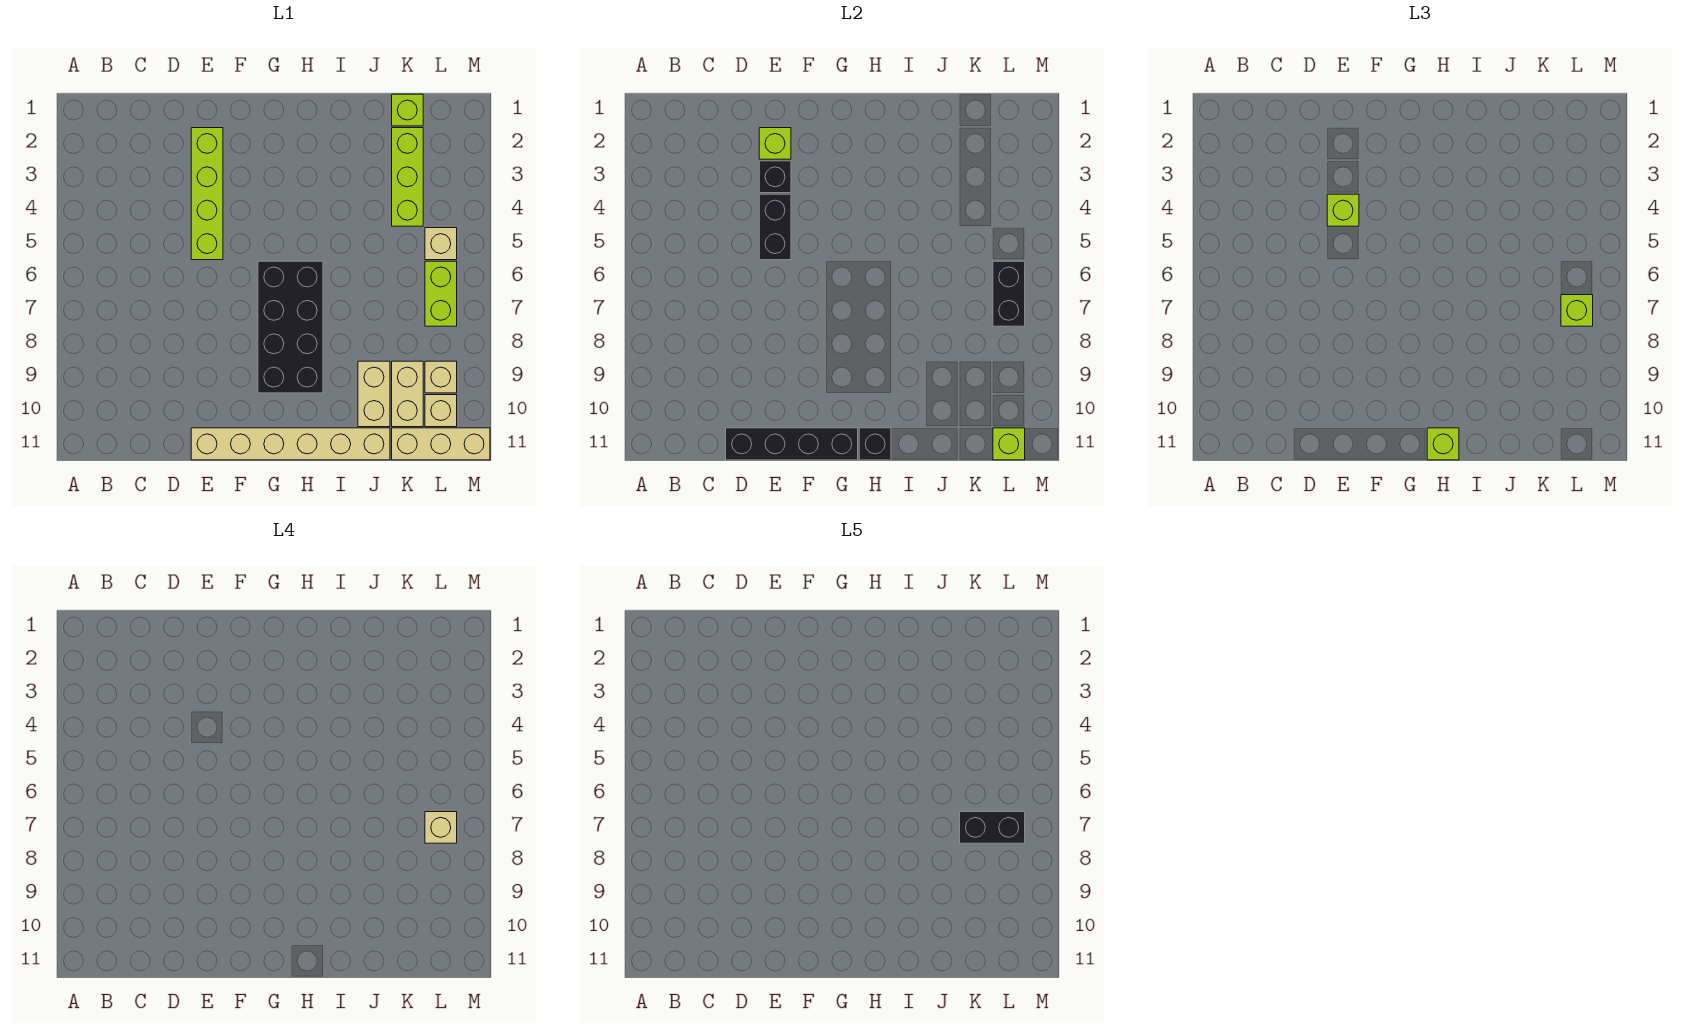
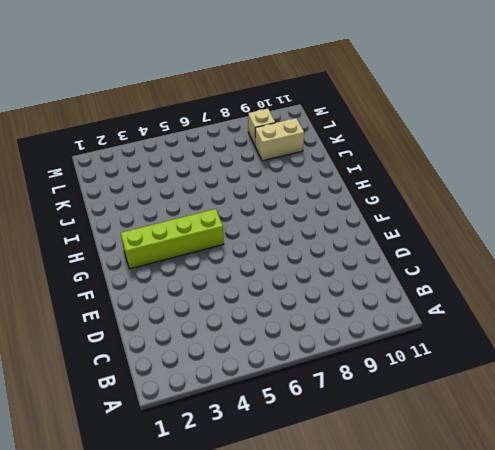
lime brick G2:G5 level 1 -> lime brick E2:E5 level 1
none -> tan brick E11:J11 level 1
none -> black brick G6:H9 level 1
none -> tan brick J9:J10 level 1

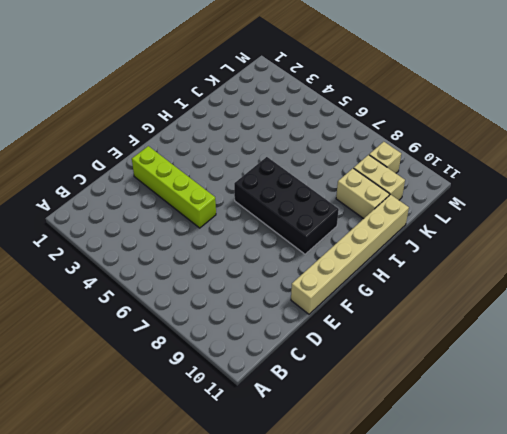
none -> lime brick K1 level 1
none -> lime brick K2:K4 level 1
none -> tan brick K11:M11 level 1

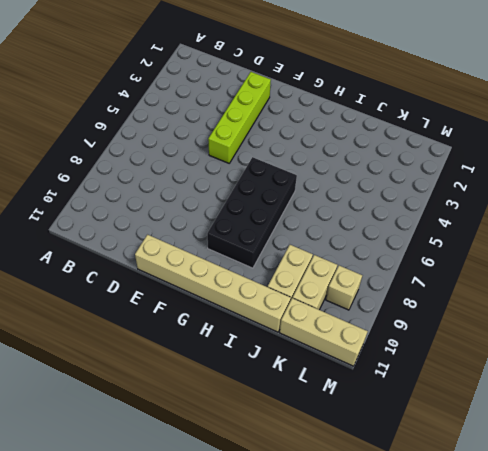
none -> lime brick K1 level 1
none -> lime brick K2:K4 level 1
none -> tan brick L5 level 1

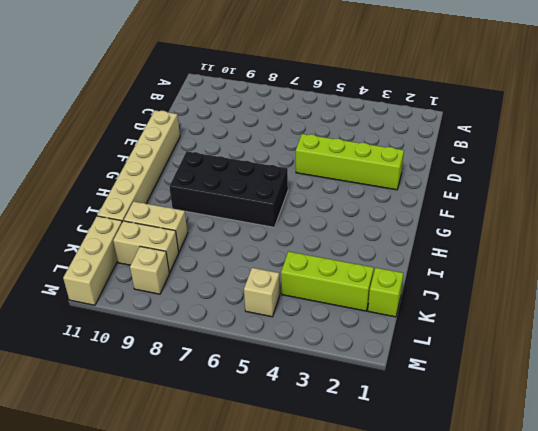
none -> lime brick L6:L7 level 1
none -> tan brick L10 level 1
none -> black brick D11:G11 level 2

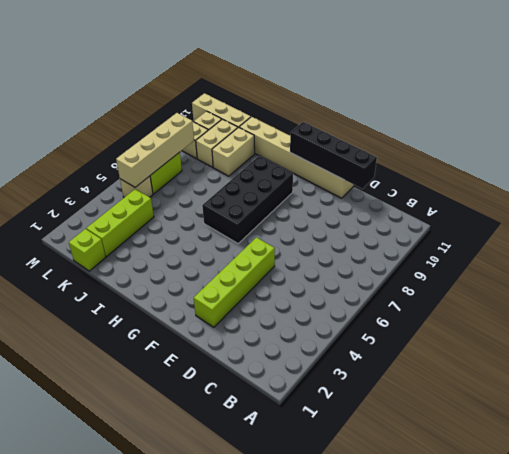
tan brick L5:L8 level 2 -> black brick L6:L7 level 2
none -> lime brick E2 level 2
none -> black brick E3 level 2
none -> black brick E4:E5 level 2

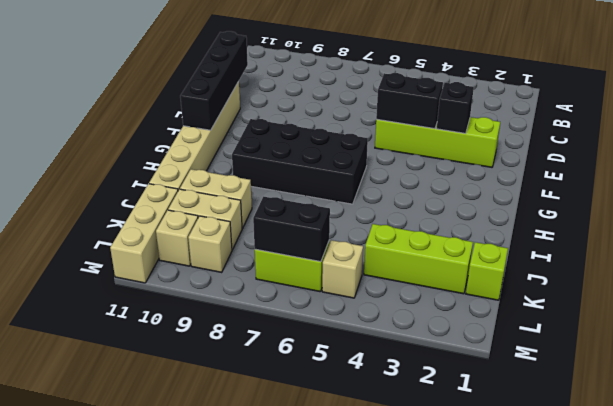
none -> lime brick E2 level 2
none -> black brick H11 level 2
none -> lime brick L11 level 2

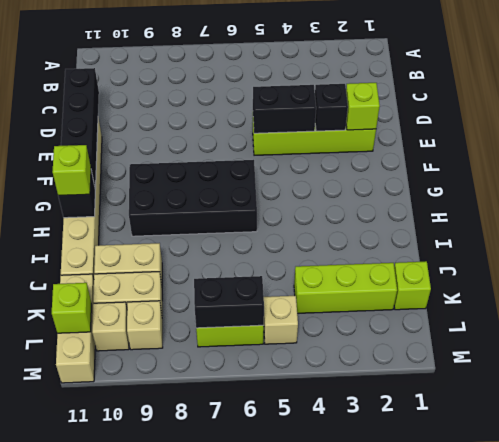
none -> lime brick E4 level 3
none -> lime brick L7 level 3
none -> tan brick L7 level 4

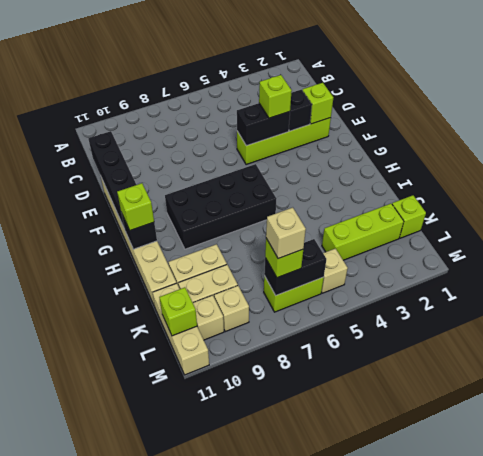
none -> black brick K7:L7 level 5

